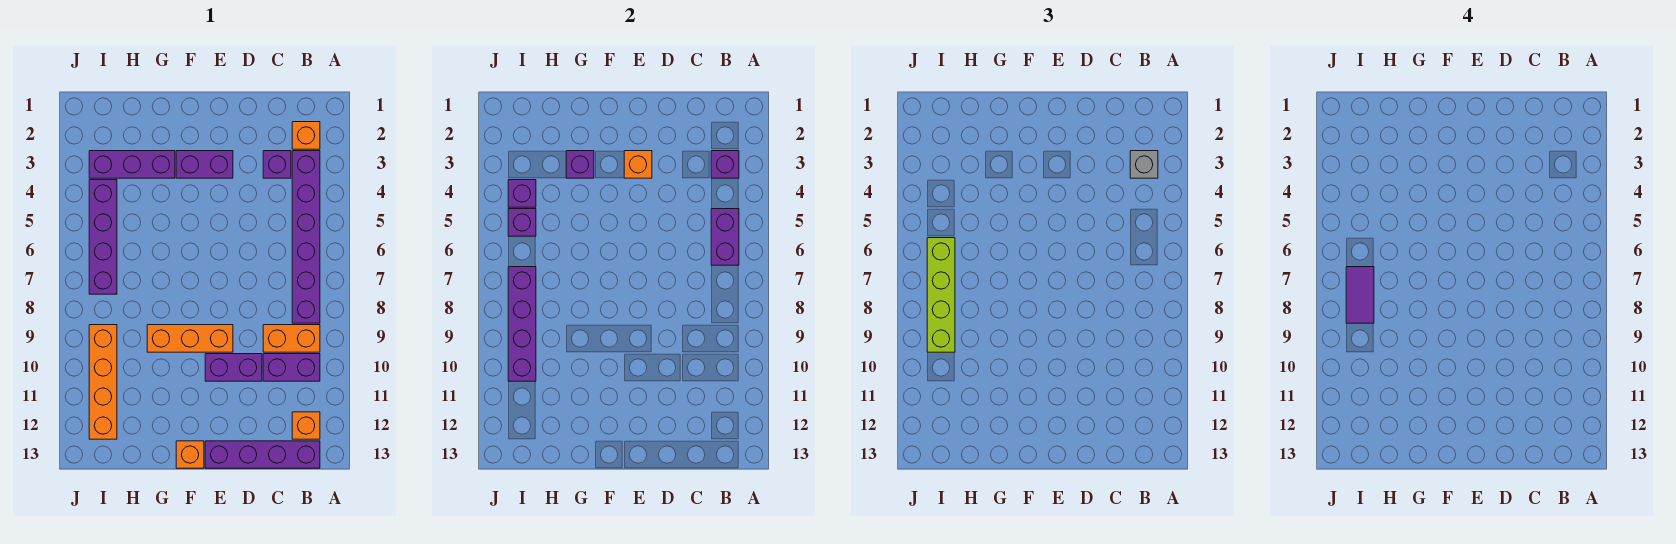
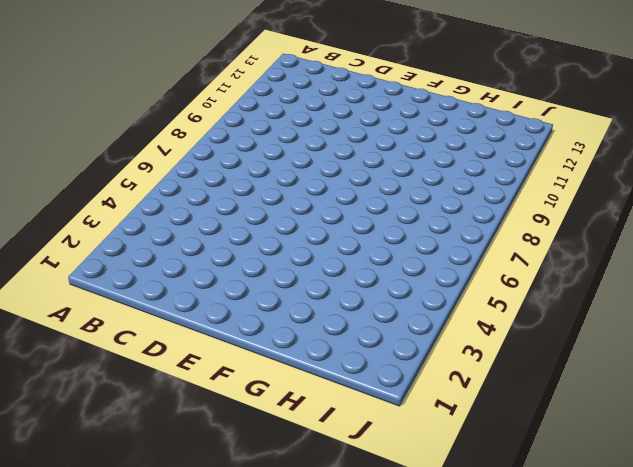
none -> orange brick B2 level 1
none -> purple brick B3:B8 level 1
none -> orange brick B9:C9 level 1

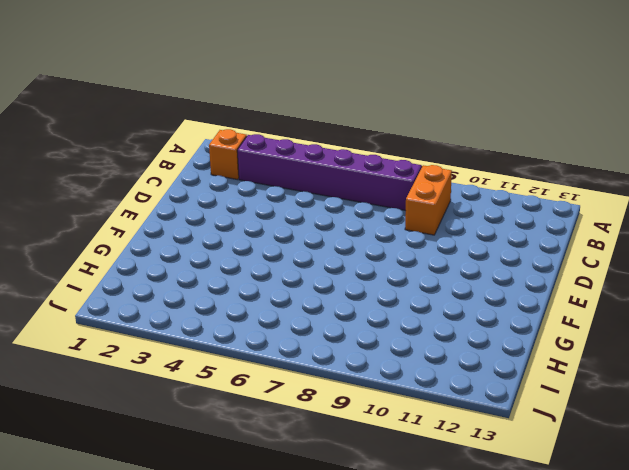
none -> purple brick B10:C10 level 1
none -> orange brick B12 level 1
none -> purple brick B13:E13 level 1

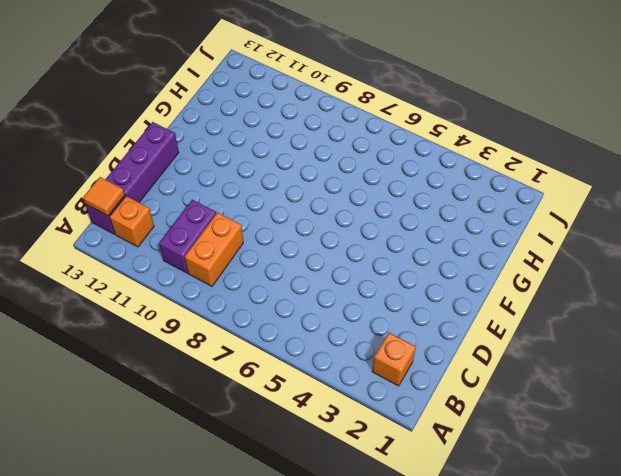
orange tile B13 level 2 -> none
none -> purple brick B3:B8 level 1
none -> purple brick C3 level 1
none -> purple brick D10:E10 level 1

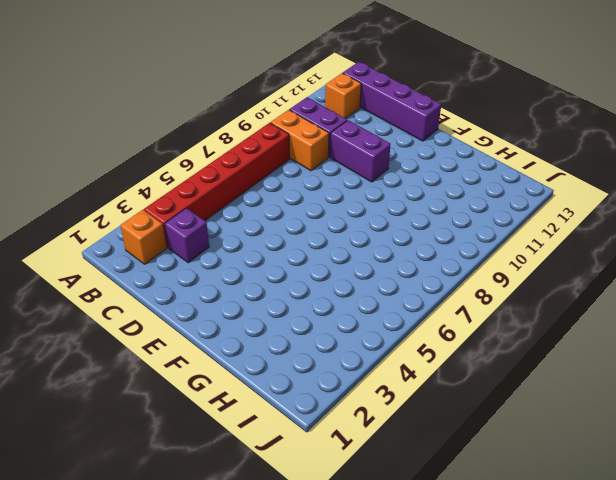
red brick B3:B8 level 1 -> purple brick B3:B8 level 1
none -> purple brick E3:F3 level 1
none -> orange brick E9:G9 level 1
none -> orange brick F13 level 1

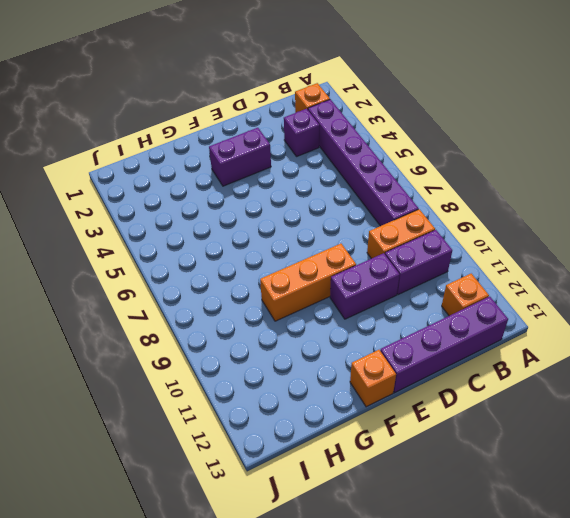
none -> purple brick G3:I3 level 1
none -> purple brick I4:I7 level 1
none -> orange brick I9:I12 level 1

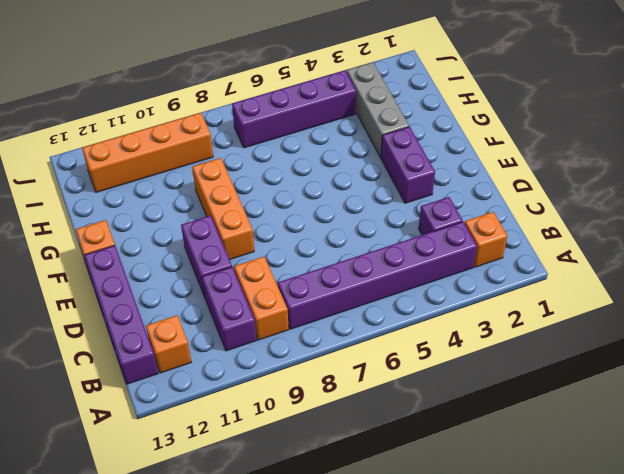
grey brick G3:I3 level 1 -> purple brick G3:I3 level 1
none -> purple brick B3 level 2
none -> purple brick B5:B6 level 2
none -> orange brick E3 level 2

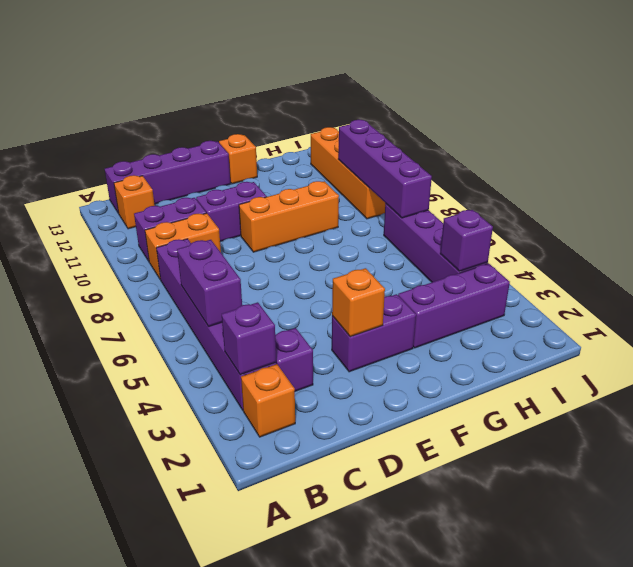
none -> purple brick G3 level 2
none -> purple brick I5 level 2
none -> grey brick B3 level 3

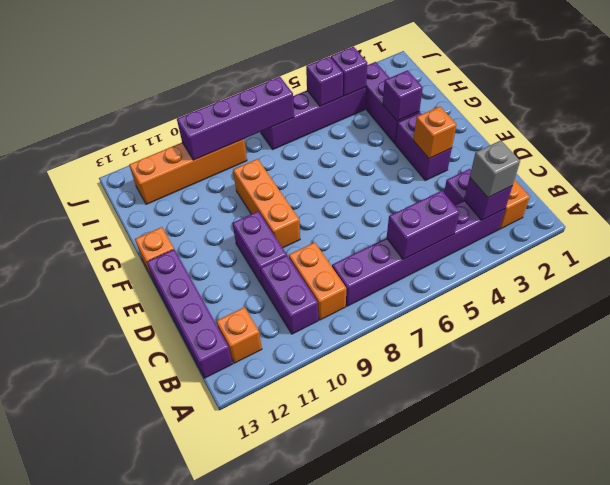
none -> lime brick I6:I9 level 3
none -> purple tile I7:I8 level 4

